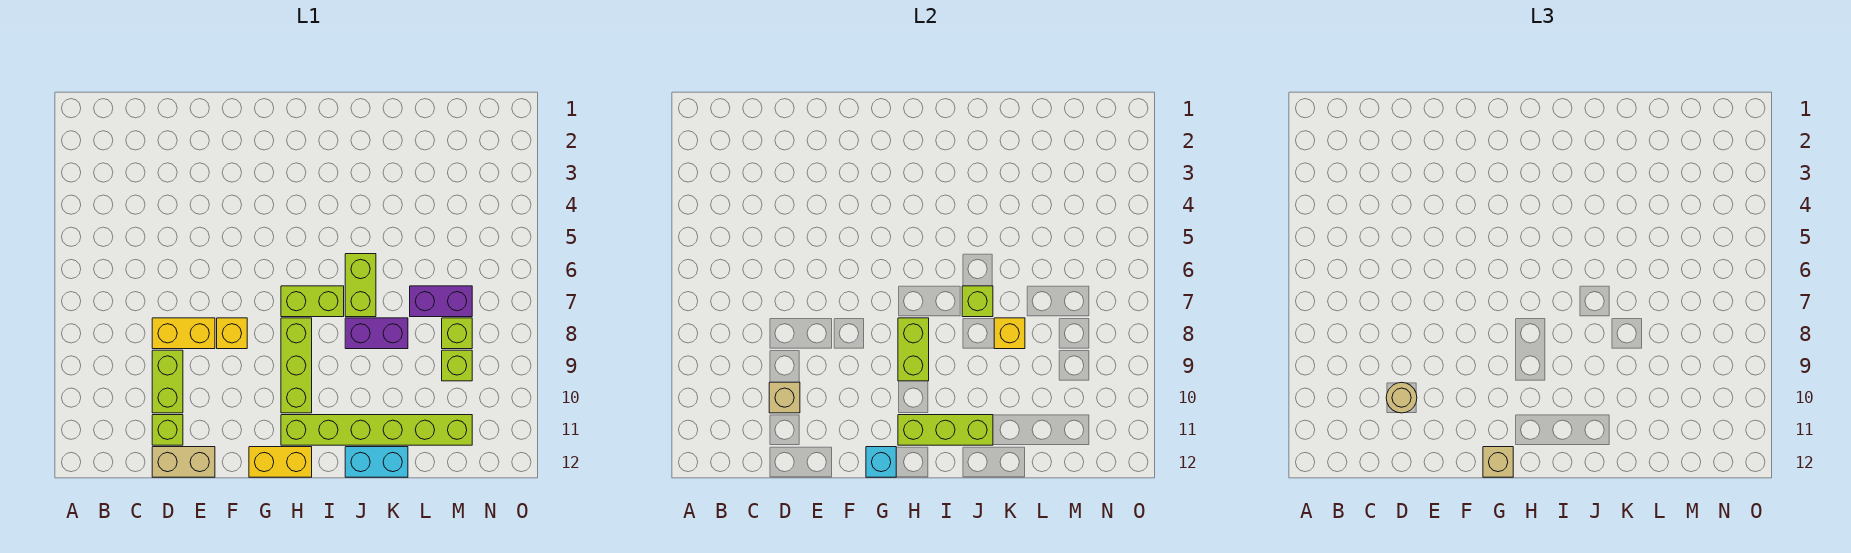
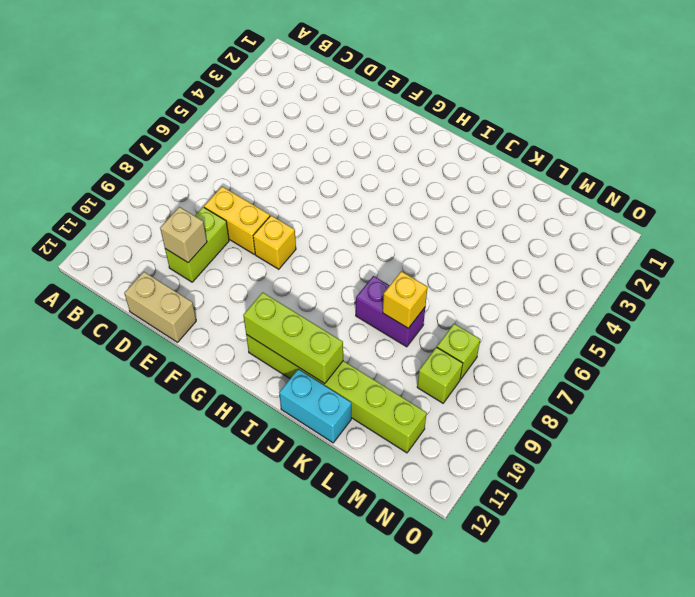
none -> lime brick D11 level 1
none -> yellow brick G12:H12 level 1
none -> lime brick H7:I7 level 1

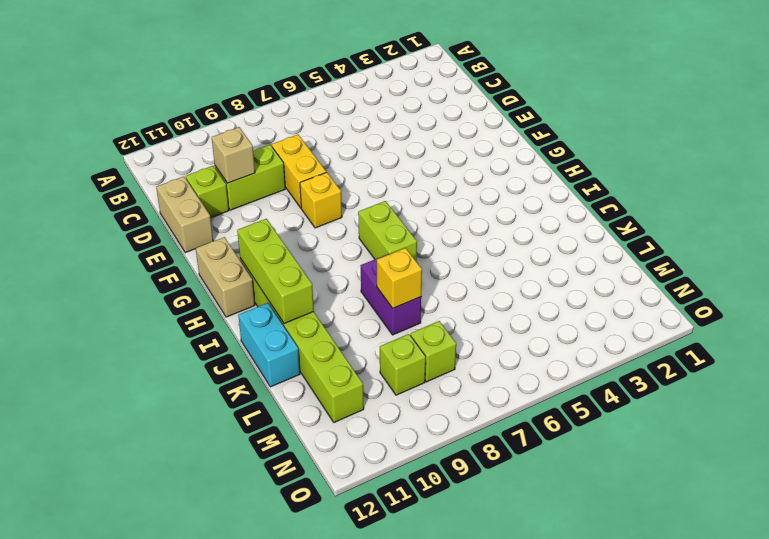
tan brick G12:H12 level 1 -> yellow brick G12:H12 level 1
none -> lime brick H8:H10 level 1
none -> lime brick J6:J7 level 1
none -> purple brick L7:M7 level 1

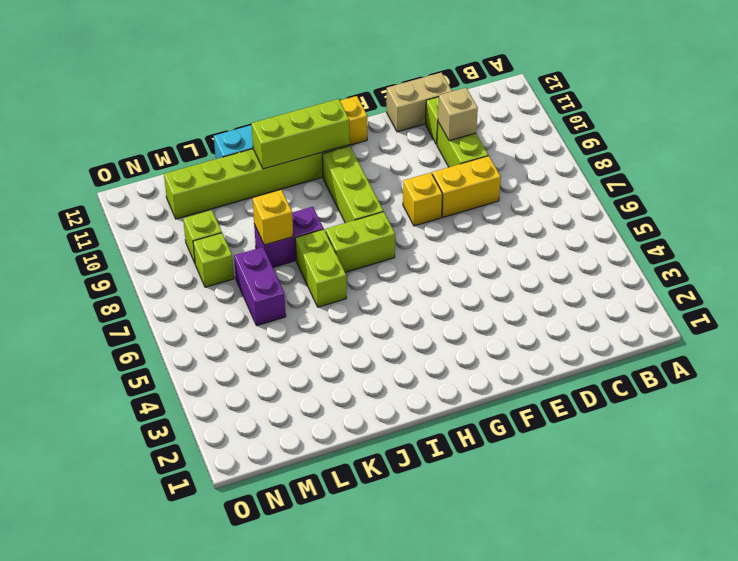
purple brick L6:L7 level 1 -> purple brick L7:M7 level 1
none -> cyan brick G12 level 2
none -> lime brick H8:H9 level 2
none -> lime brick J7 level 2

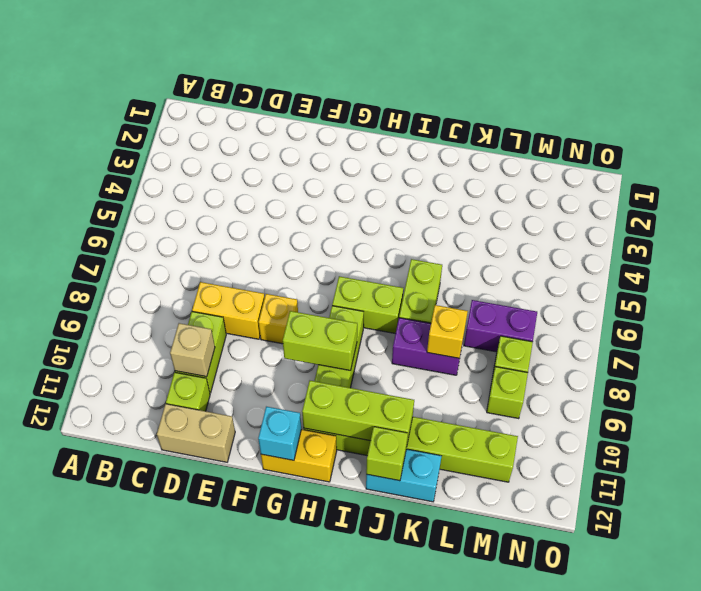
lime brick G9:H9 level 2 -> lime brick H8:H9 level 2
lime brick J12 level 2 -> lime brick J7 level 2
none -> tan round brick D10 level 3
none -> tan brick G12 level 3

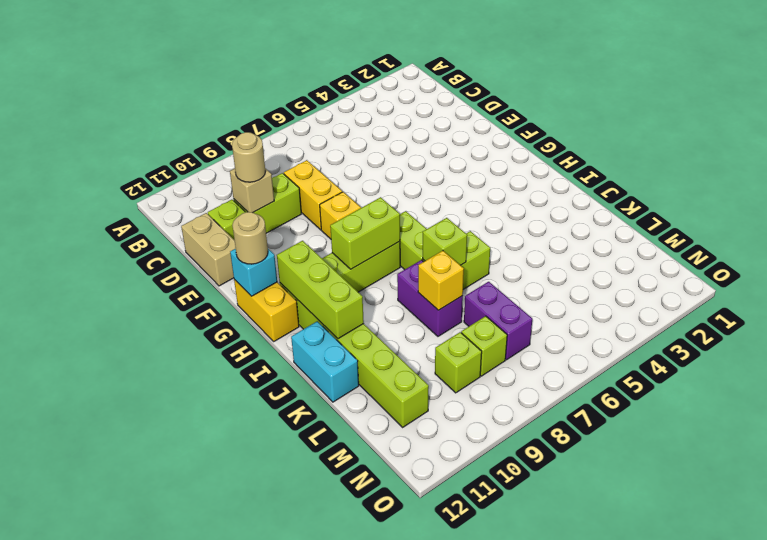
tan round brick G12 level 3 -> tan brick G12 level 3

